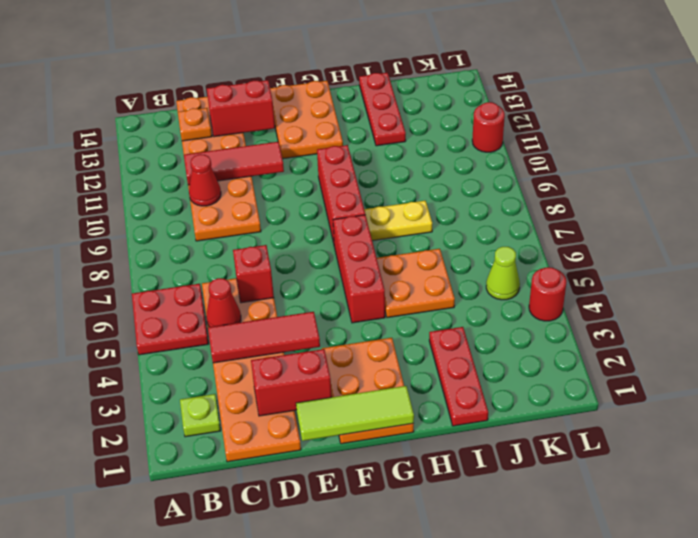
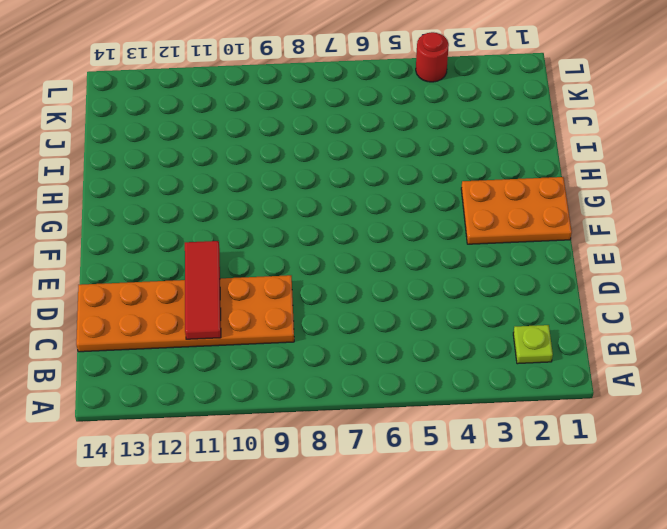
none -> red plate A5:B6 level 1
none -> orange plate C1:D6 level 1
none -> orange plate F12:G14 level 1

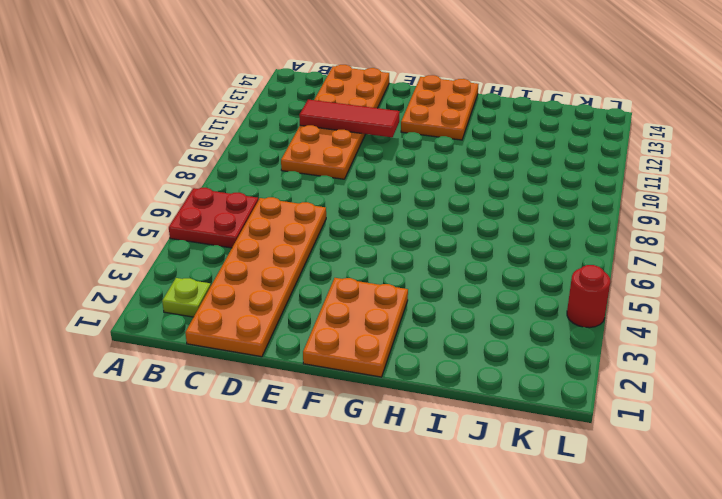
none -> red brick G5:G7 level 1
none -> red brick G8:G10 level 1
none -> orange plate H5:I6 level 1

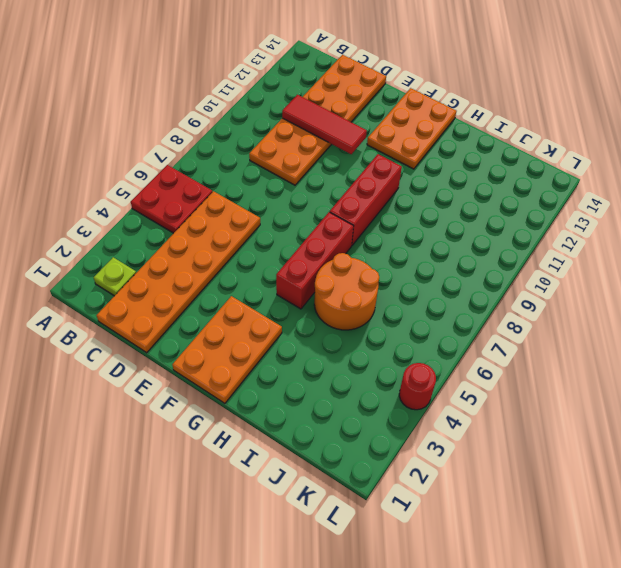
orange round brick H5:I6 level 1 -> orange plate H5:I6 level 1
none -> yellow plate H8:I8 level 1
none -> red plate I1:I3 level 1
none -> red plate I12:I14 level 1

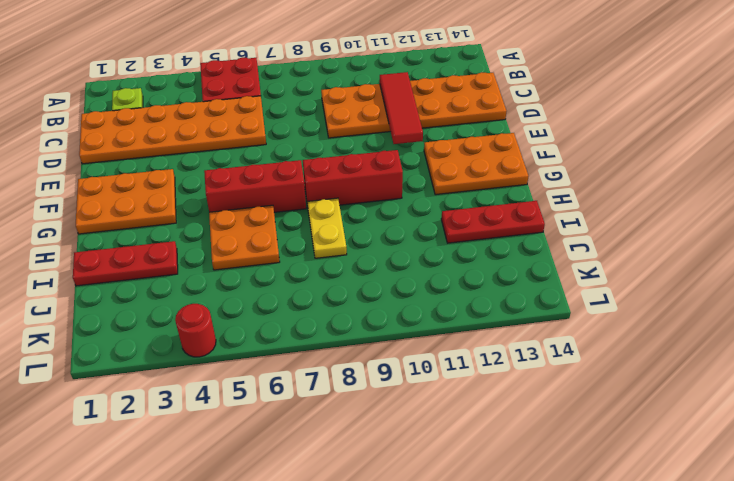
none -> lime cone K5 level 1
none -> red round brick L11 level 1
none -> red tile C4:E4 level 2

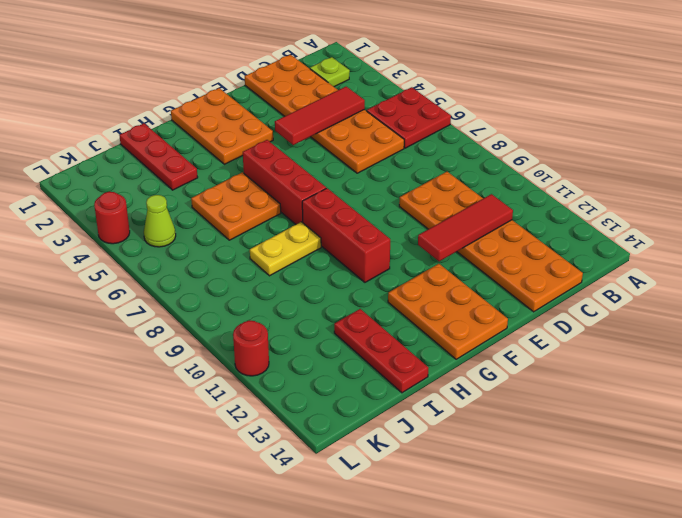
none -> red cone C5 level 2
none -> red cone C10 level 2
none -> orange plate C13 level 2

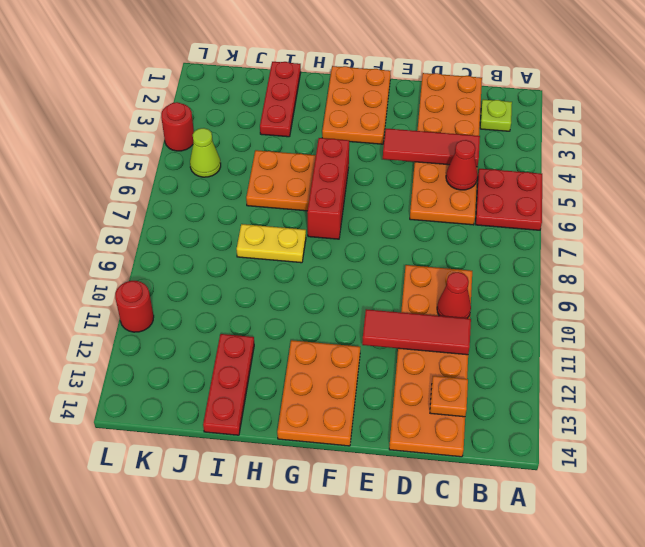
none -> red brick G8:G10 level 1
none -> red brick D2:E2 level 2
none -> red brick D6 level 2

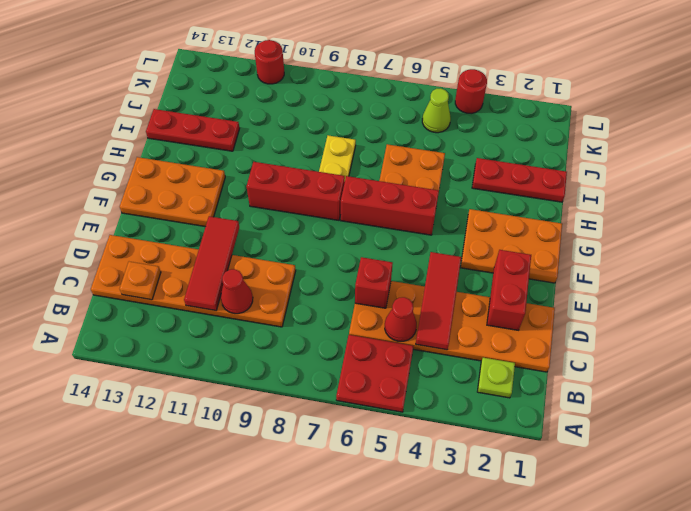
none -> red brick D13:E13 level 2
none -> lime tile E1:G1 level 2

